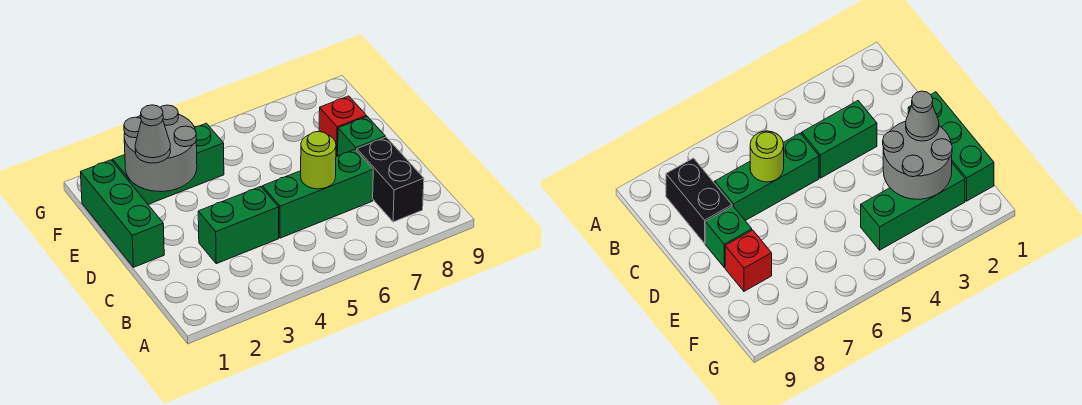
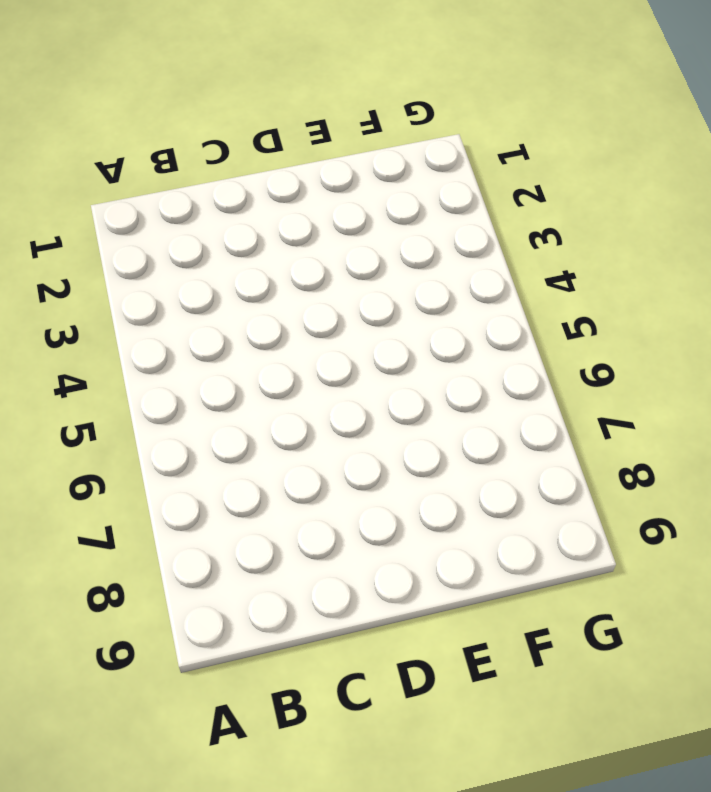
none -> black brick B8:C8 level 1
none -> green brick C3:C4 level 1

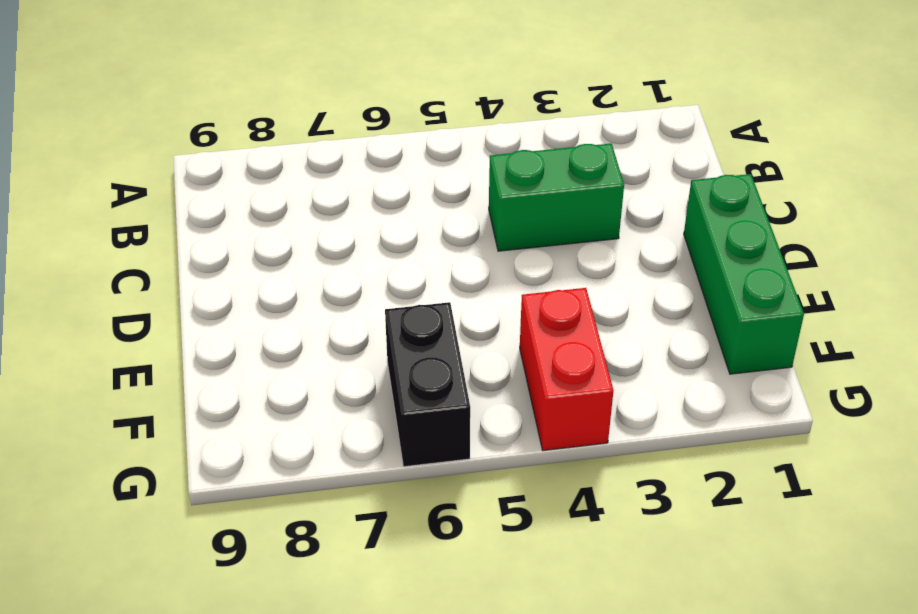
red brick F4:G4 level 1 -> green brick F2:F4 level 1
black brick F6:G6 level 1 -> black brick B8:C8 level 1
none -> green brick C5:C7 level 1
none -> green brick D8 level 1

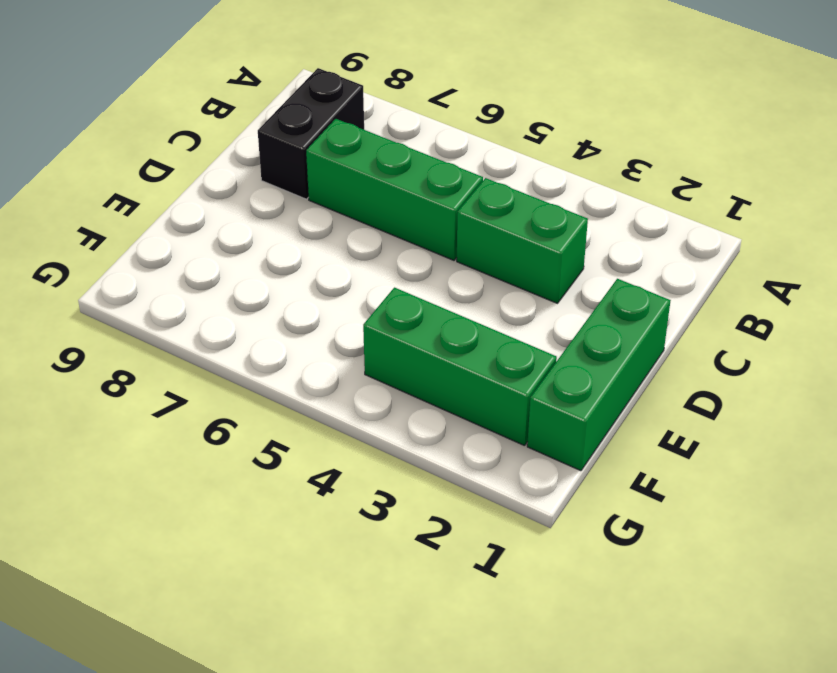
none -> green brick D8 level 1
none -> red brick E8 level 1

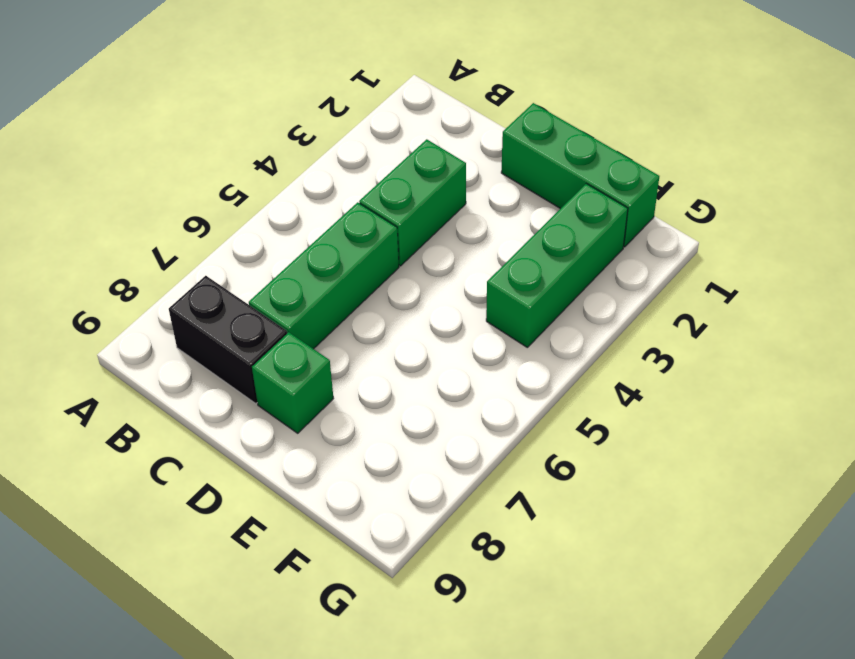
none -> red brick E8 level 1
none -> lime round brick C6 level 2

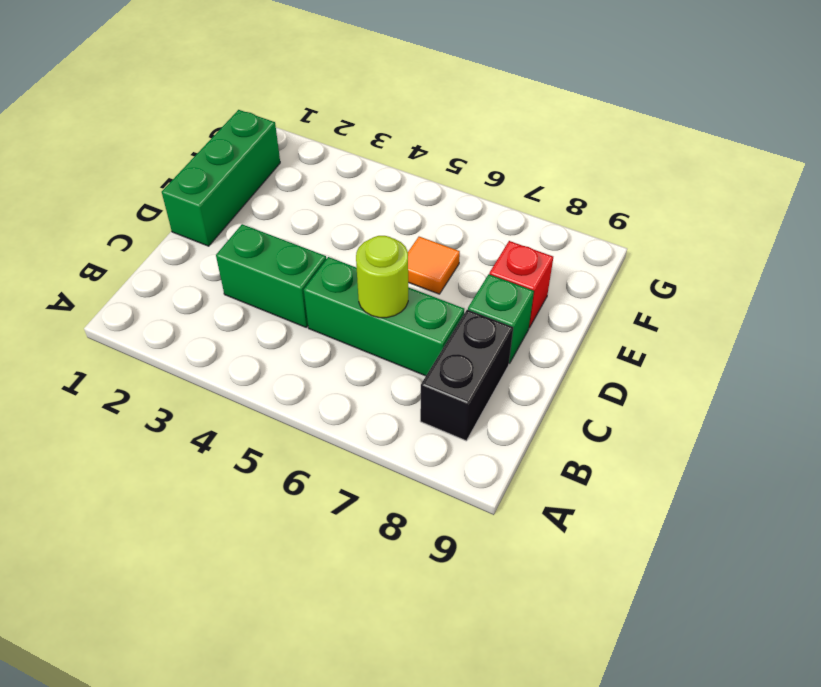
orange tile E6 level 1 -> none
none -> green brick F2:F4 level 1
none -> grey round brick E2:F3 level 2

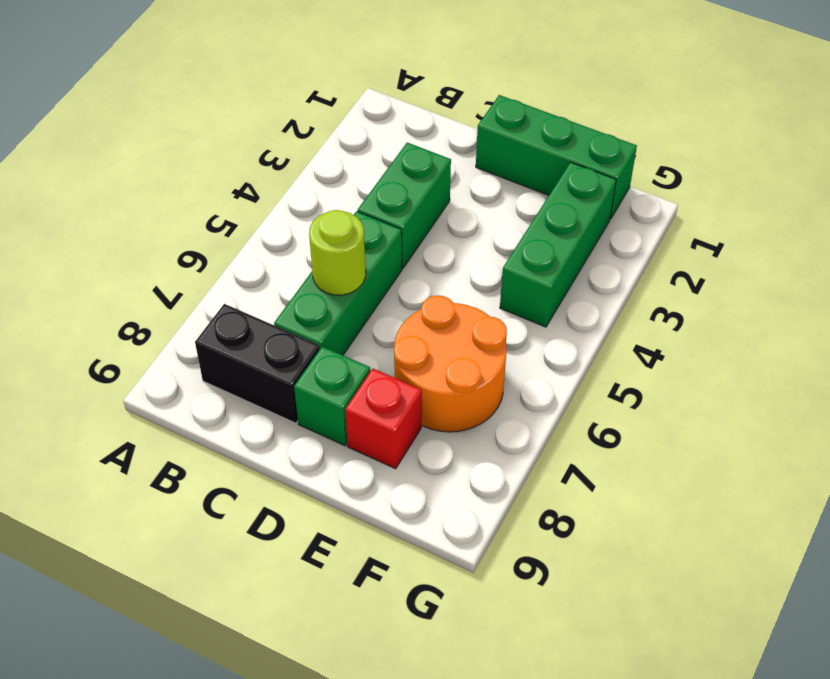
orange round brick E6:F7 level 1 -> none
none -> grey round brick E2:F3 level 2
none -> grey cone E2 level 3

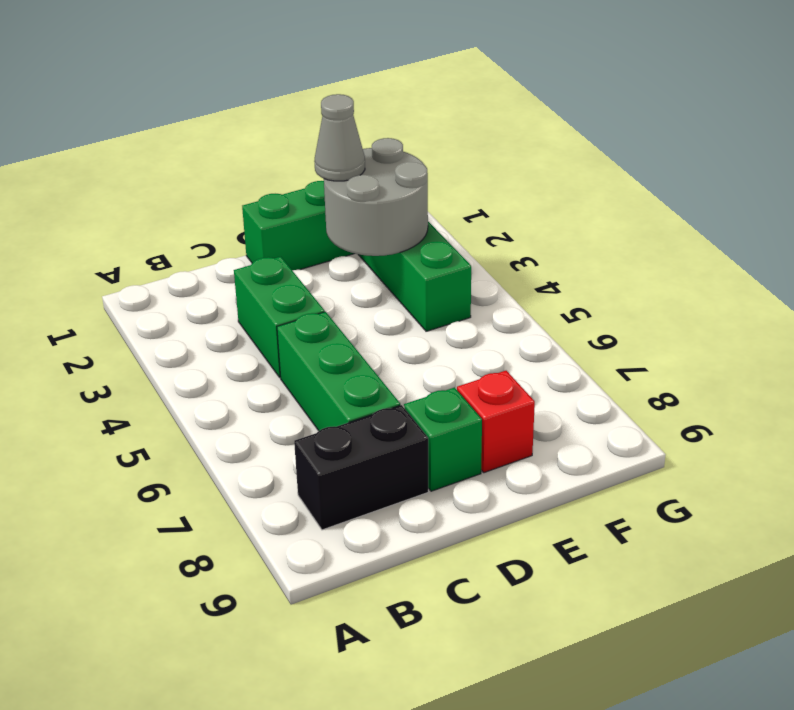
none -> lime round brick C6 level 2

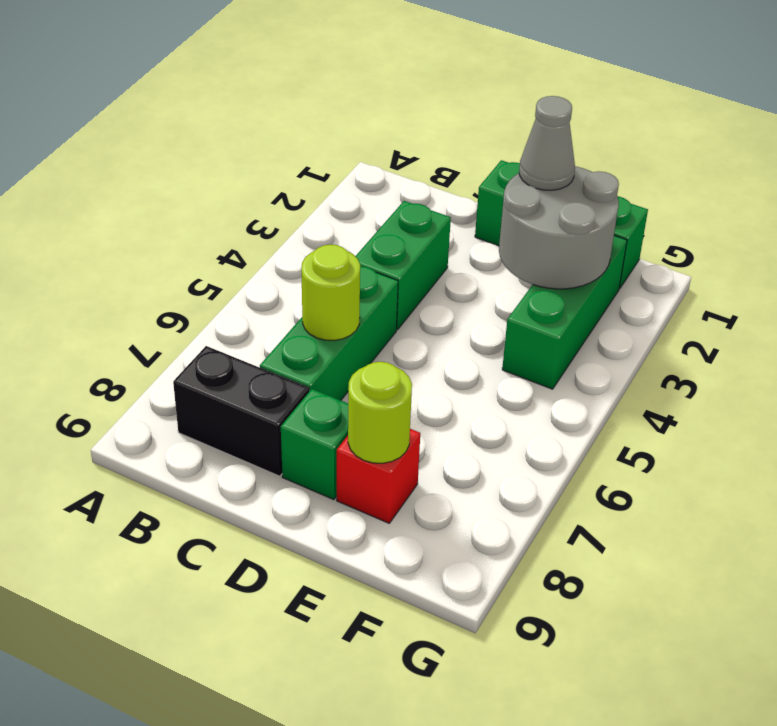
lime round brick E8 level 2 -> none

